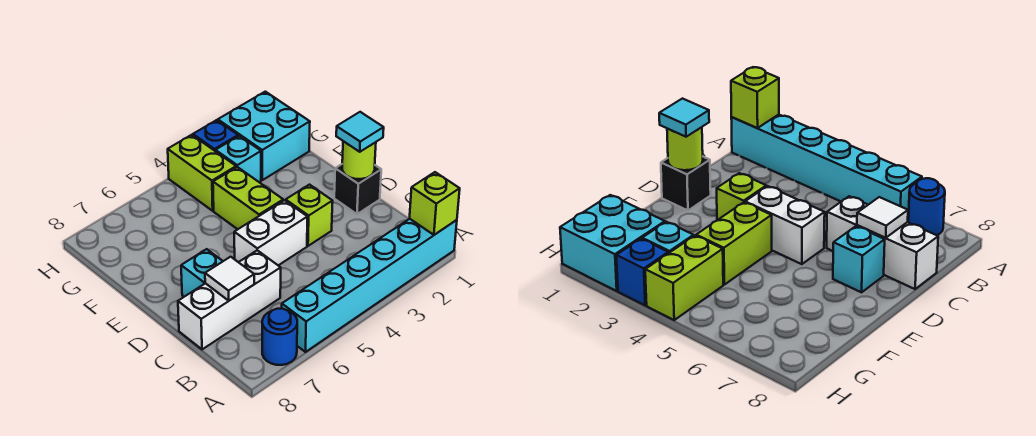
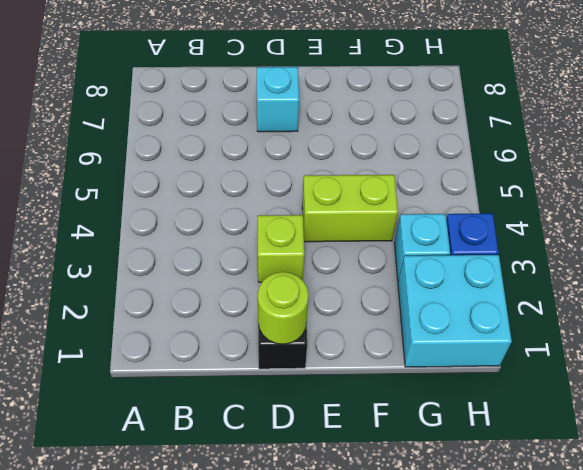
none -> cyan brick A1:A6 level 1
none -> blue round brick A7 level 1
none -> white brick C6:C8 level 1

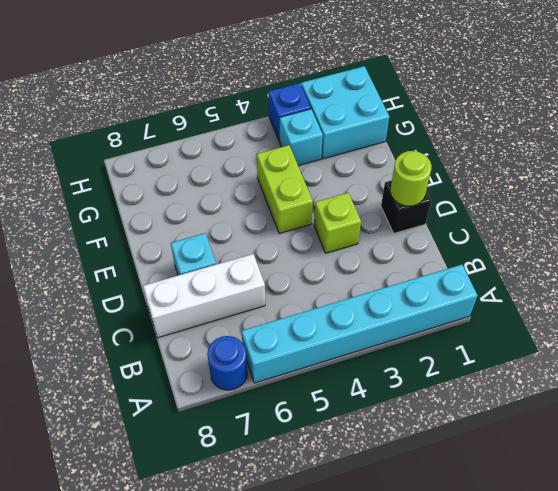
none -> white brick D4:D5 level 1
none -> lime brick G4:H4 level 1
none -> lime brick A1 level 2

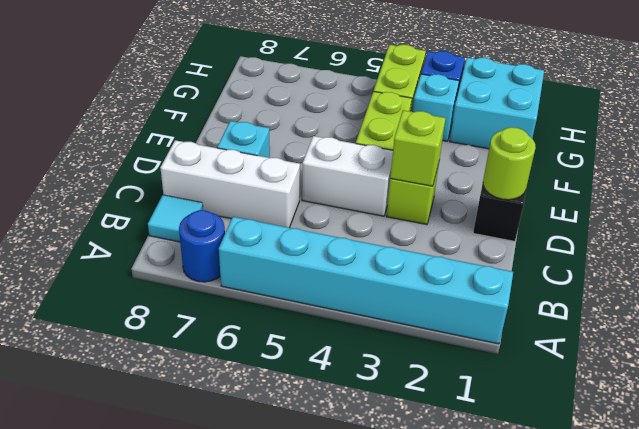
cyan tile B8 level 1 -> cyan tile D1 level 3
lime brick D3 level 2 -> lime brick A1 level 2
none -> white tile C7 level 2

